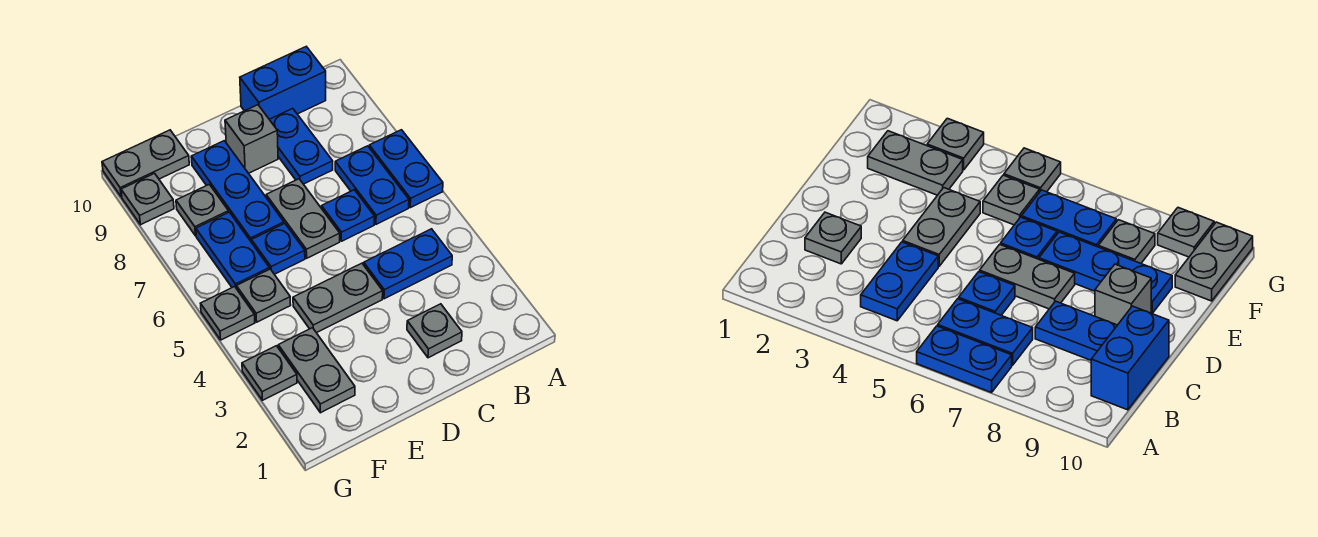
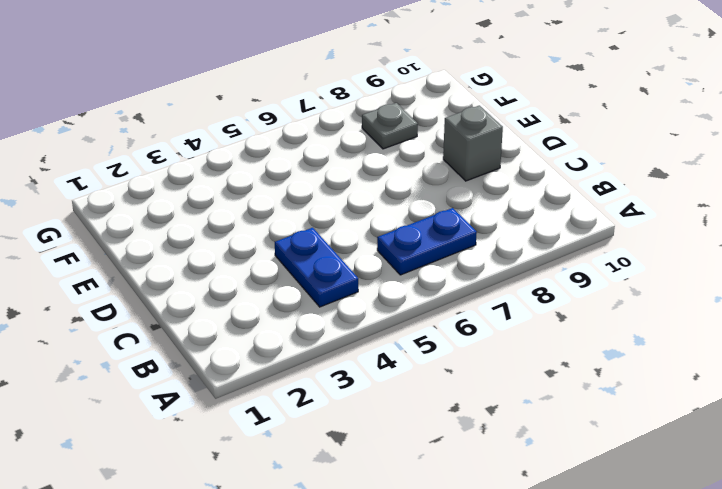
none -> blue plate A6:A7 level 1
none -> blue brick B10:C10 level 1
none -> grey plate C2 level 1

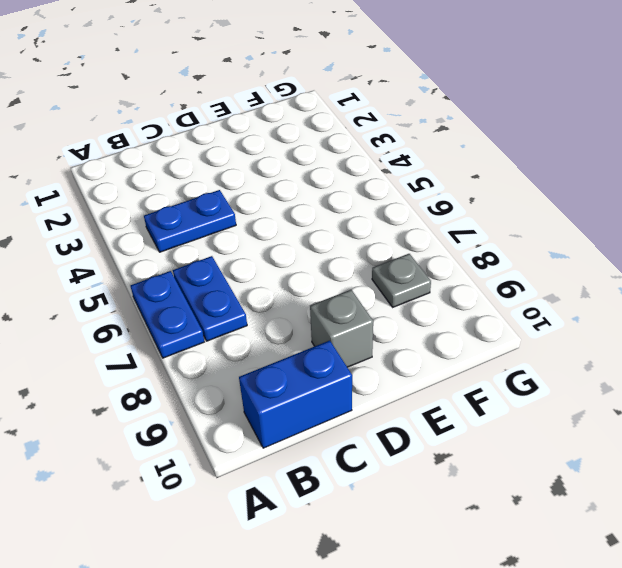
none -> grey plate C2 level 1
none -> blue plate C6 level 1
none -> blue plate C8:C9 level 1

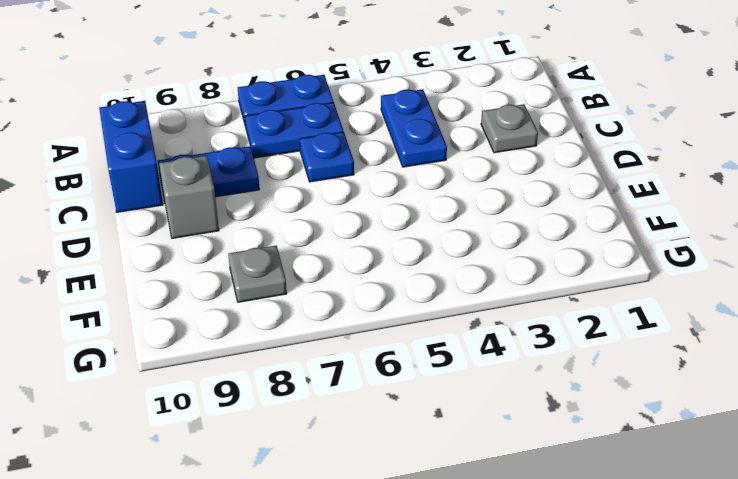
none -> grey plate D4:E4 level 1
none -> grey plate D6:D7 level 1
none -> blue plate E6 level 1

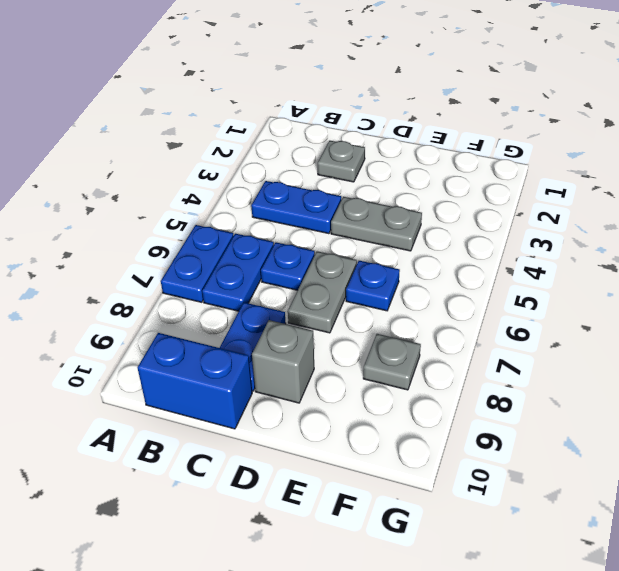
none -> blue plate E7:E9 level 1
none -> grey plate F2:F3 level 1
none -> grey plate F5 level 1

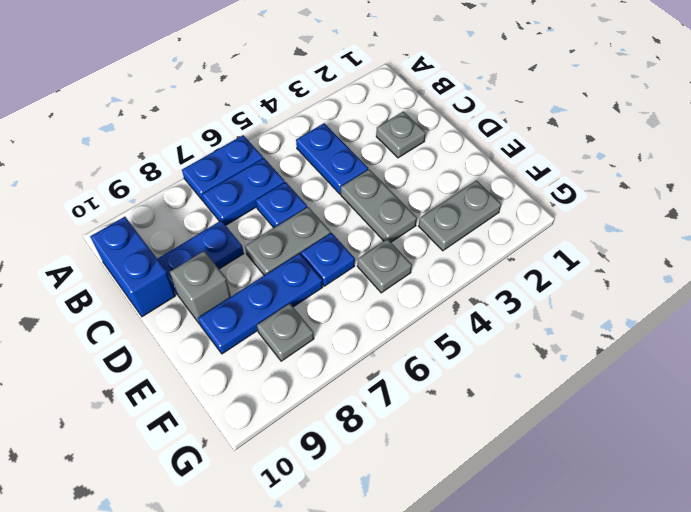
none -> blue plate F6:F7 level 1
none -> grey plate F10:G10 level 1
none -> grey plate G3 level 1

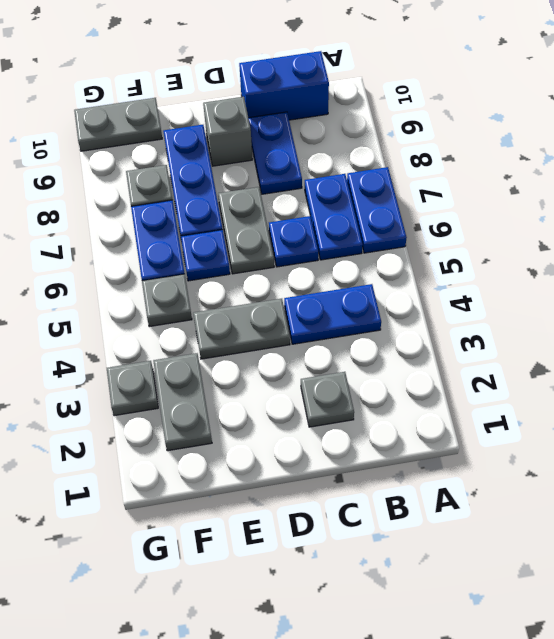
none -> grey plate G5 level 1
none -> grey plate G9 level 1

